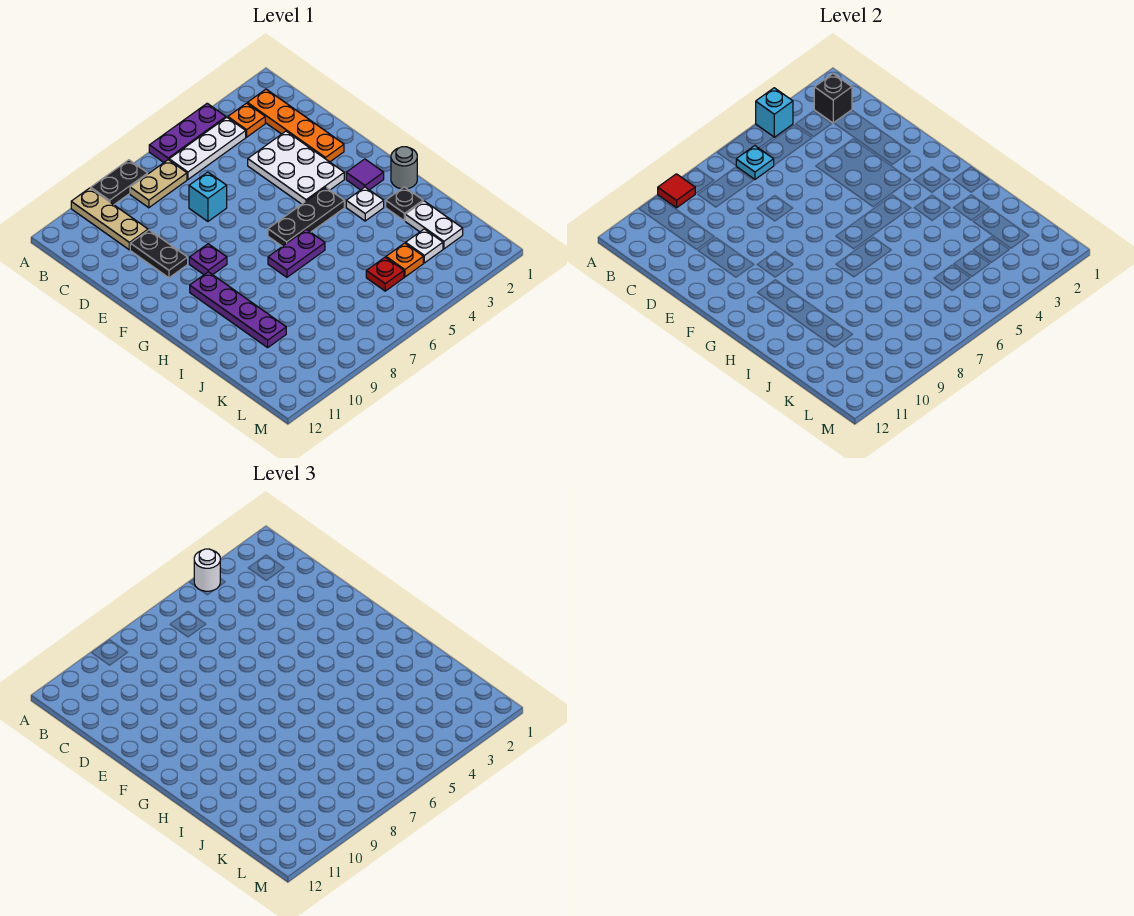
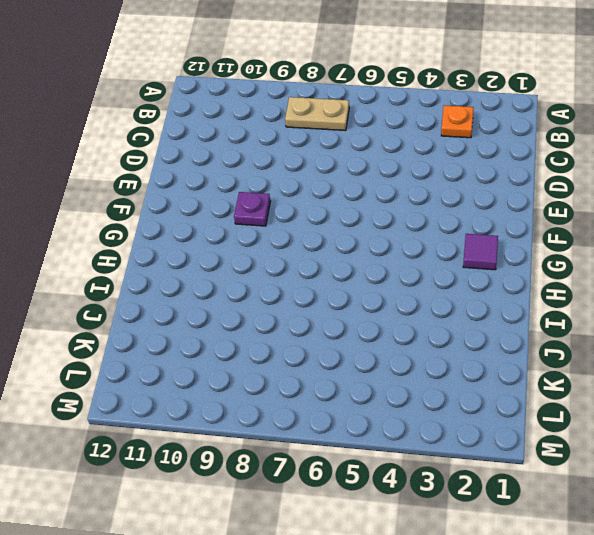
none -> purple plate A4:A6 level 1
none -> black plate A8:A9 level 1
none -> tan plate A10:C10 level 1

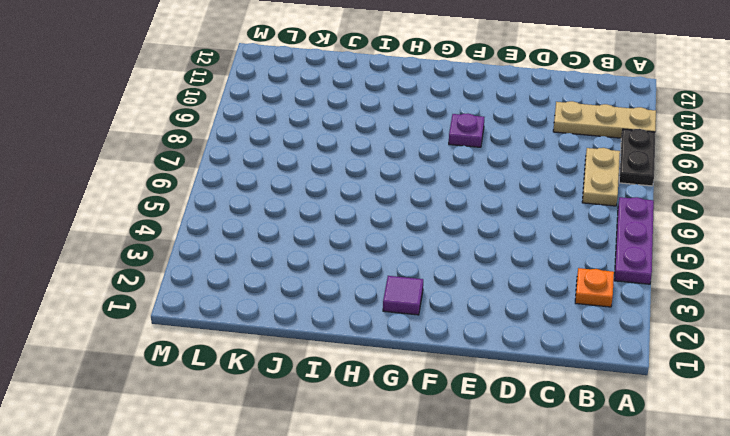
none -> orange plate B2:E2 level 1
none -> white plate B4:B6 level 1
none -> white plate D3:F4 level 1

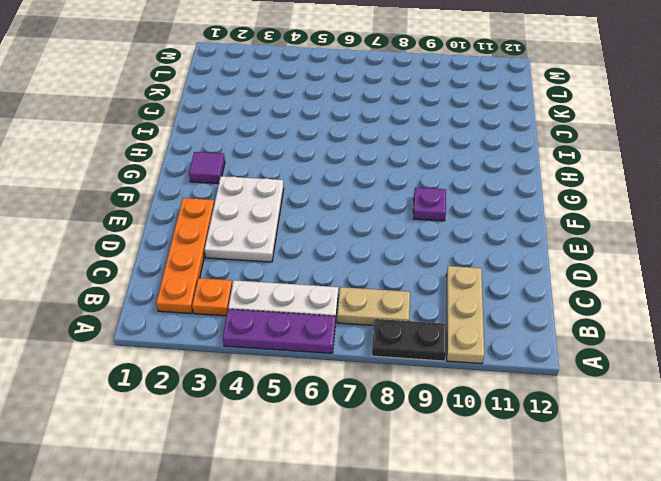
none -> cyan brick D7 level 1
none -> black plate D10:E10 level 1
none -> black plate G4:G6 level 1

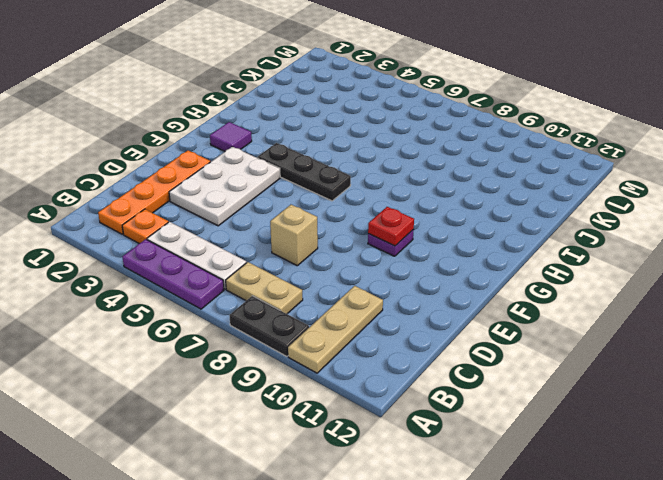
tan brick D7 level 1 -> cyan brick D7 level 1
red plate F9 level 2 -> red plate K5 level 1
none -> black plate D10:E10 level 1
none -> purple plate G10:J10 level 1
none -> grey round brick H1 level 1

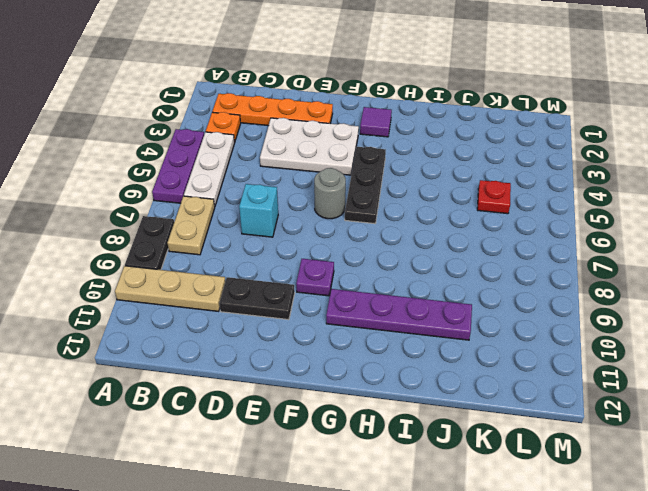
grey round brick F6 level 1 -> grey round brick H1 level 1
none -> white plate H3 level 1
none -> purple plate H6:H7 level 1
none -> black plate I2 level 1

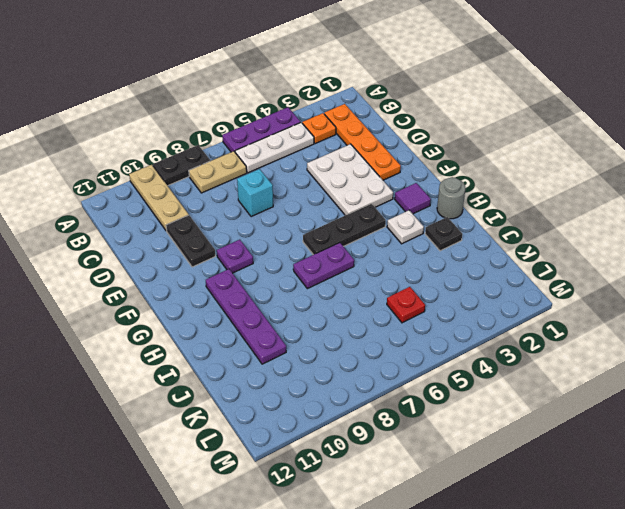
none -> white plate J2:K2 level 1
none -> white plate K3 level 1
none -> orange plate K4 level 1

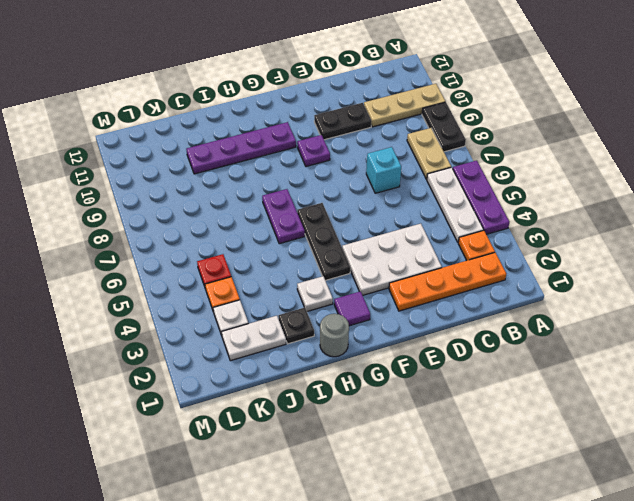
none -> cyan brick A4 level 2
none -> red tile A9 level 2
none -> black brick B2 level 2

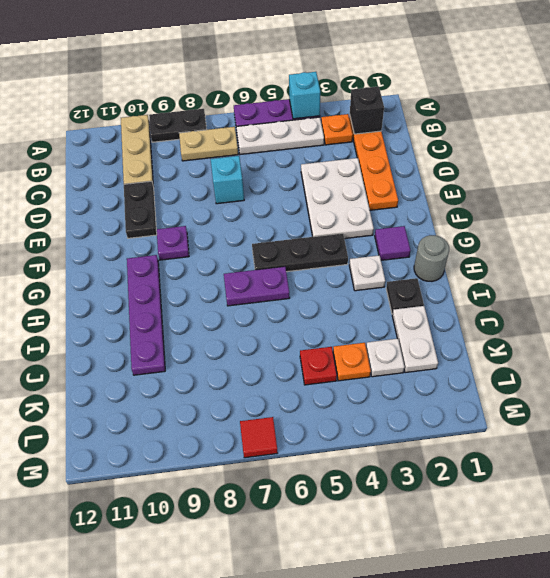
red tile M7 level 1 -> red tile A9 level 2
none -> cyan plate B6 level 2
none -> white round brick A4 level 3

